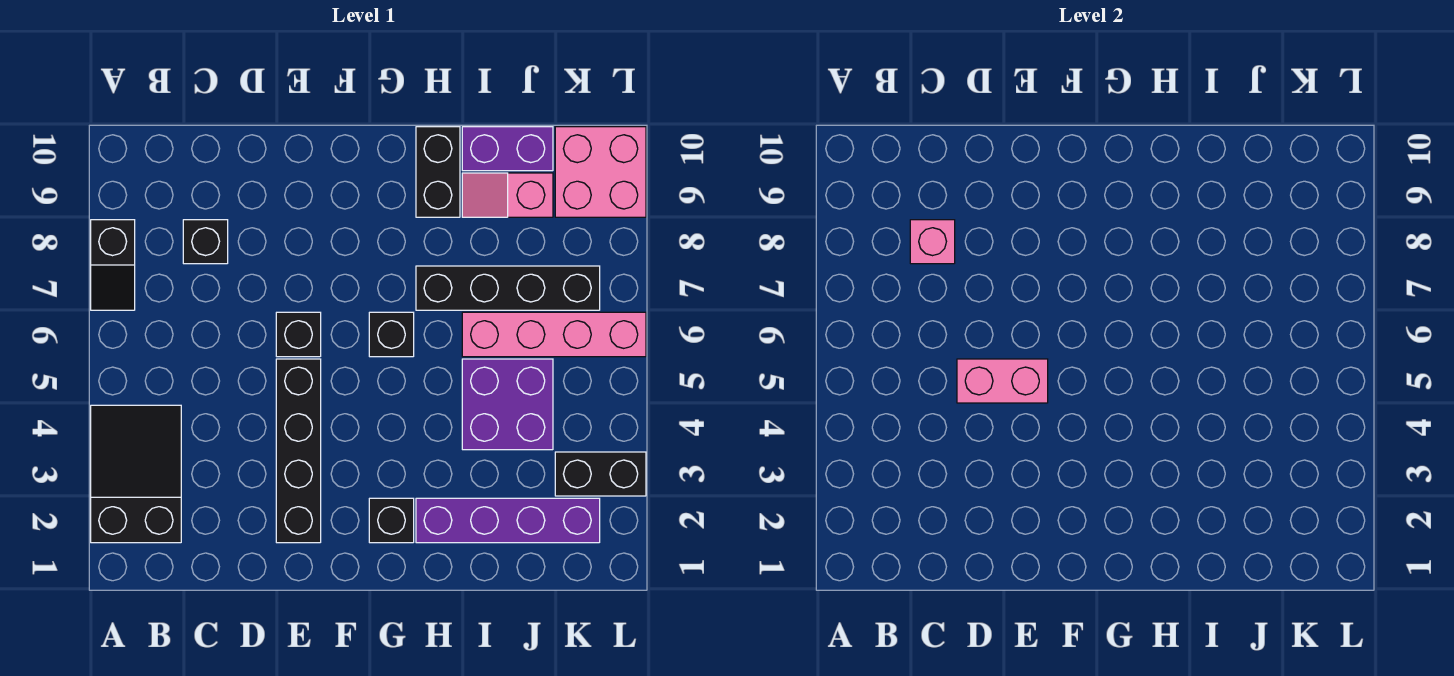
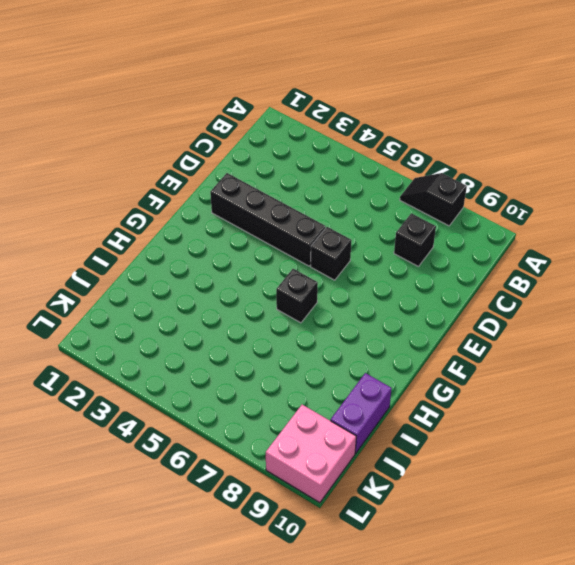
none -> black slope A2:B4 level 1 top 2
none -> black brick G2 level 1
none -> purple brick H2:K2 level 1

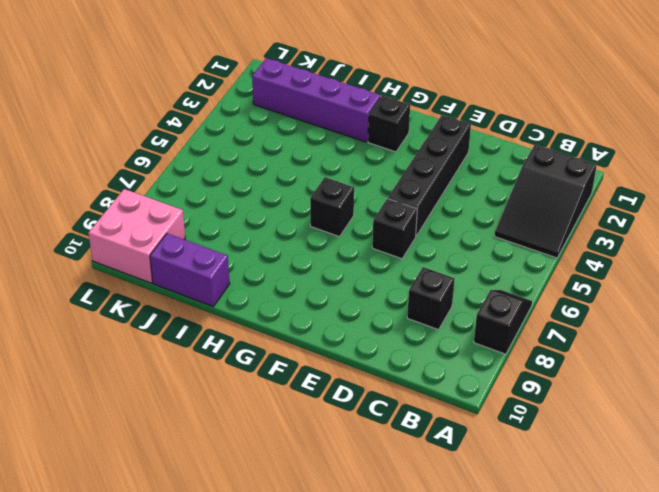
none -> black brick H7:K7 level 1
none -> black brick H9:H10 level 1
none -> purple brick I4:J5 level 1

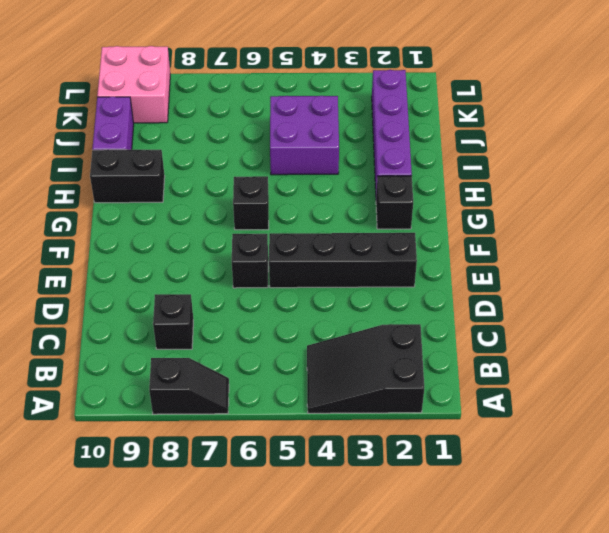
none -> black brick H7:K7 level 1
none -> pink brick I6:L6 level 1
none -> pink slope I9:J9 level 1 top J

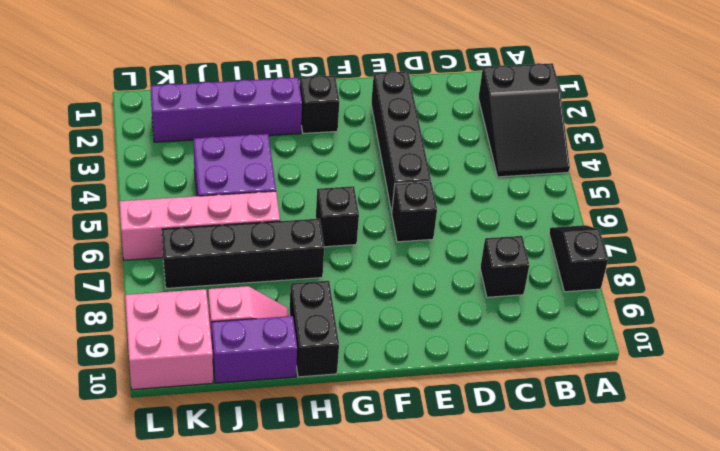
none -> black brick K3:L3 level 1
none -> pink brick C8 level 2
none -> pink brick D5:E5 level 2

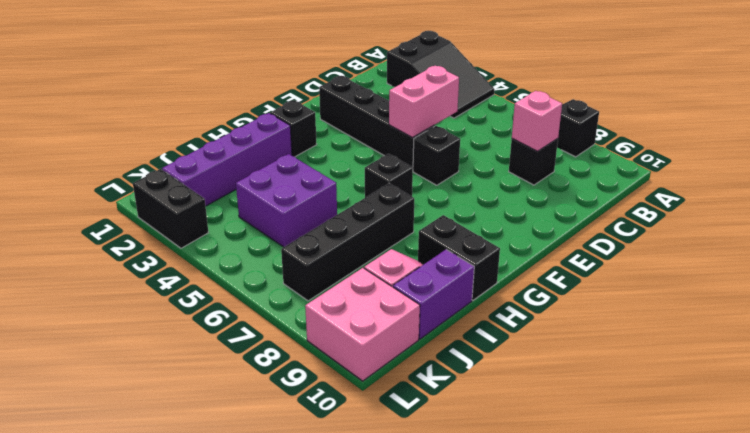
black brick L2:L3 level 1 -> black brick K3:L3 level 1
none -> pink brick I6:L6 level 1

